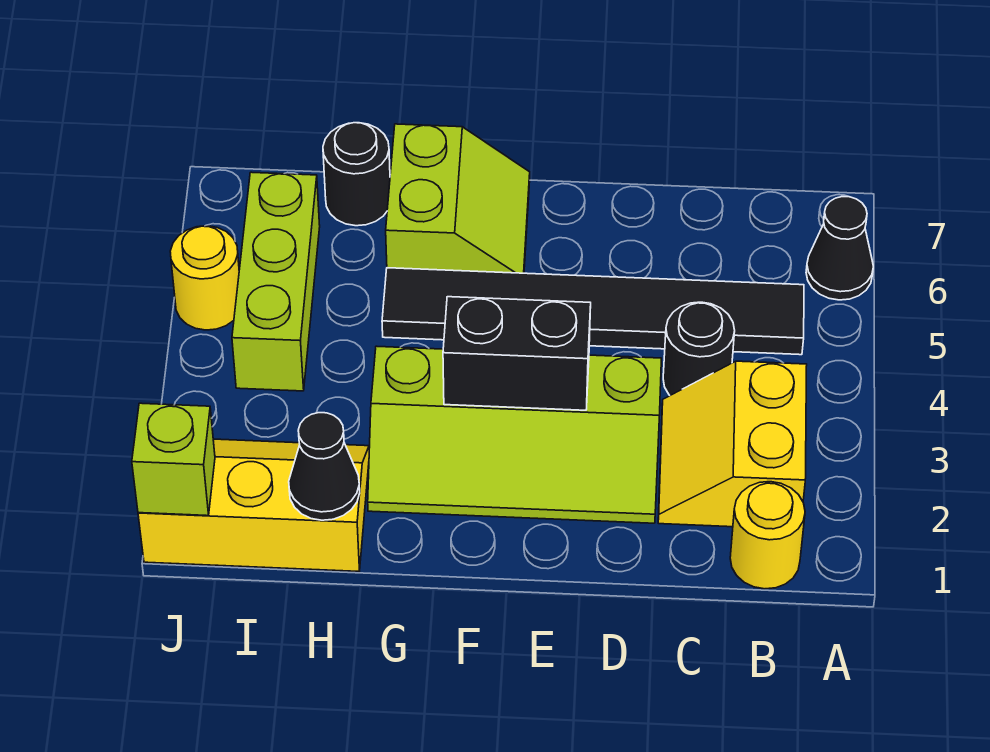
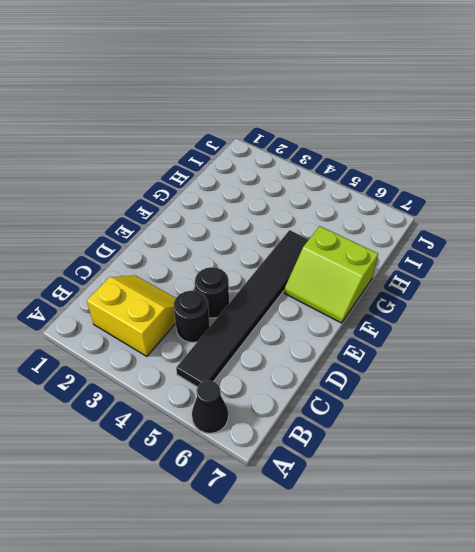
black round brick D4 level 1 -> black round brick H7 level 1
none -> yellow round brick B1 level 1
none -> lime slope D2:G3 level 1 top 3
none -> yellow slope H1:J2 level 1 top 1

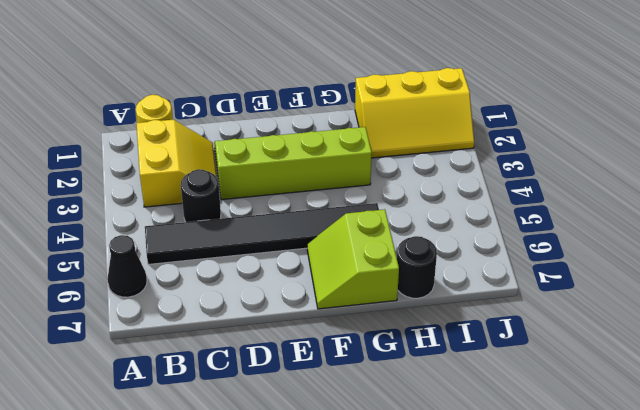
none -> lime brick I4:I6 level 1
none -> yellow round brick J5 level 1
none -> black brick E3:F3 level 2

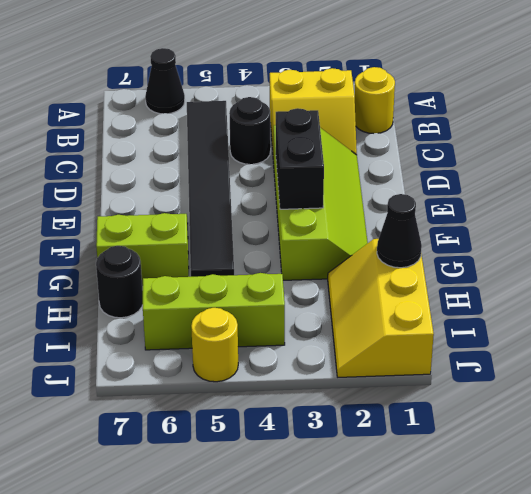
none -> lime brick J1 level 2

